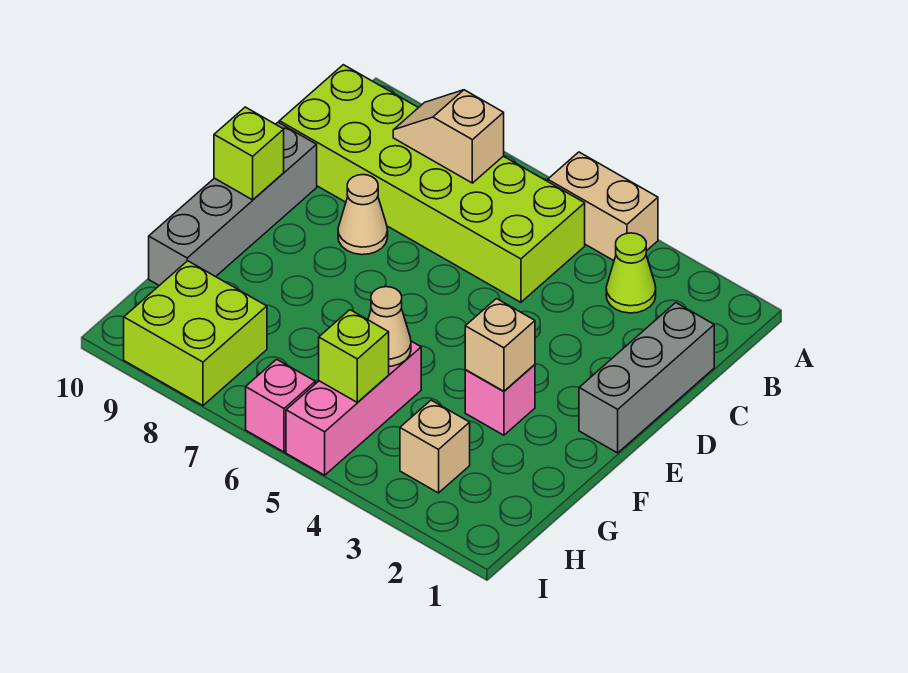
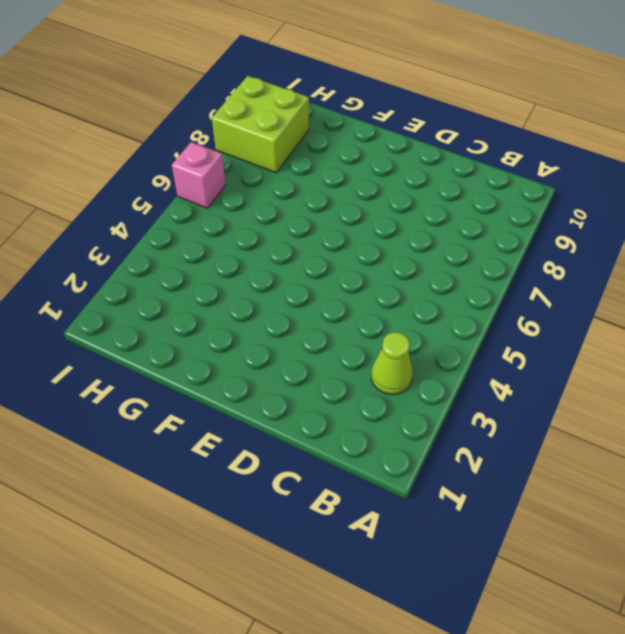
none -> tan brick A4:A5 level 1
none -> lime brick B5:C10 level 1
none -> grey brick C1:E1 level 1

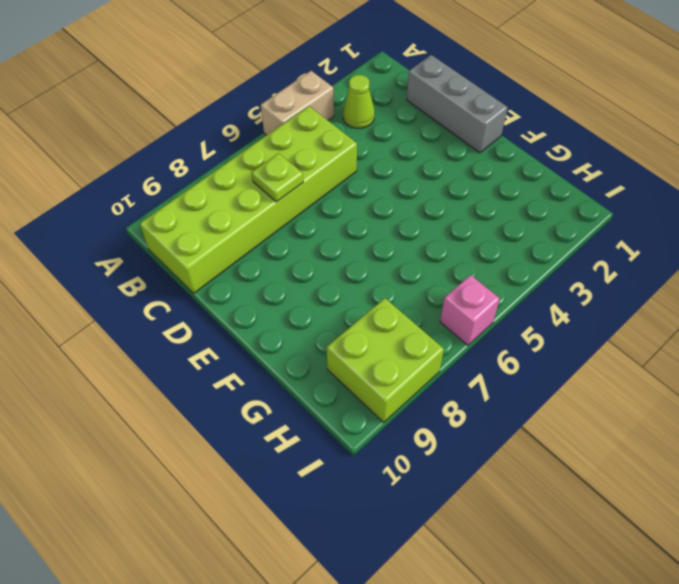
lime plate C7 level 2 -> none
none -> tan cone D8 level 1
none -> grey brick D10:G10 level 1
none -> pink brick F3 level 1

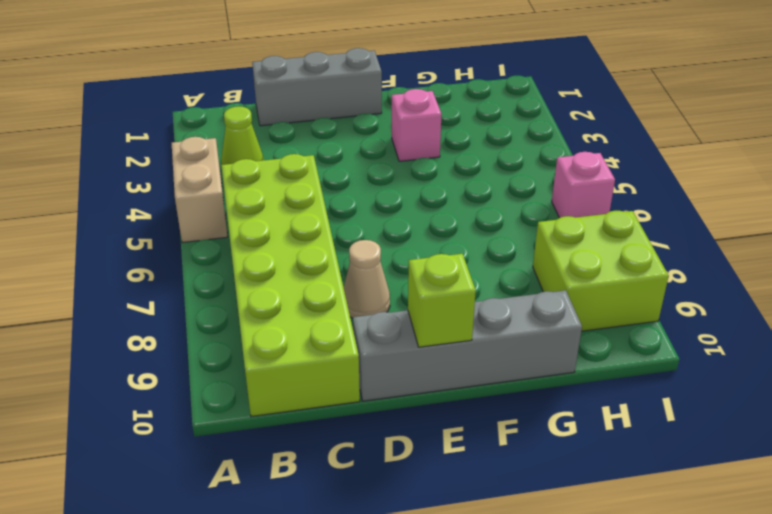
none -> pink brick G5:I5 level 1
none -> tan brick H3 level 1
none -> tan slope B7:B8 level 2 top 7

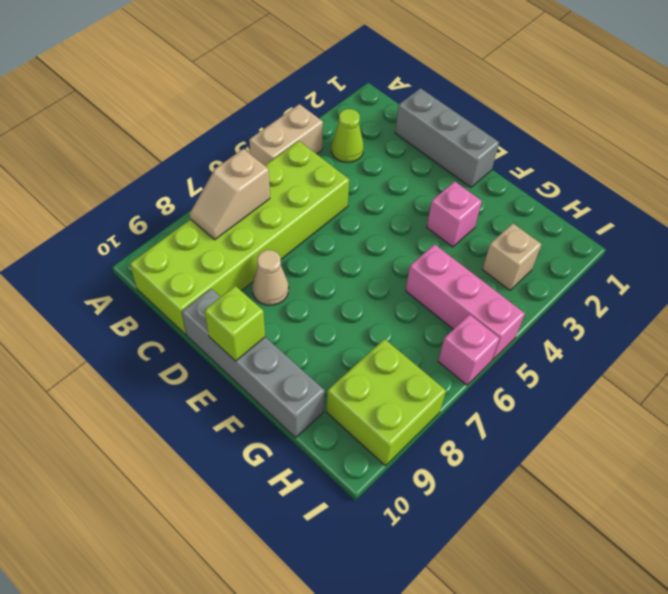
none -> tan brick F3 level 2
none -> tan cone G5 level 2
none -> lime brick H5 level 2

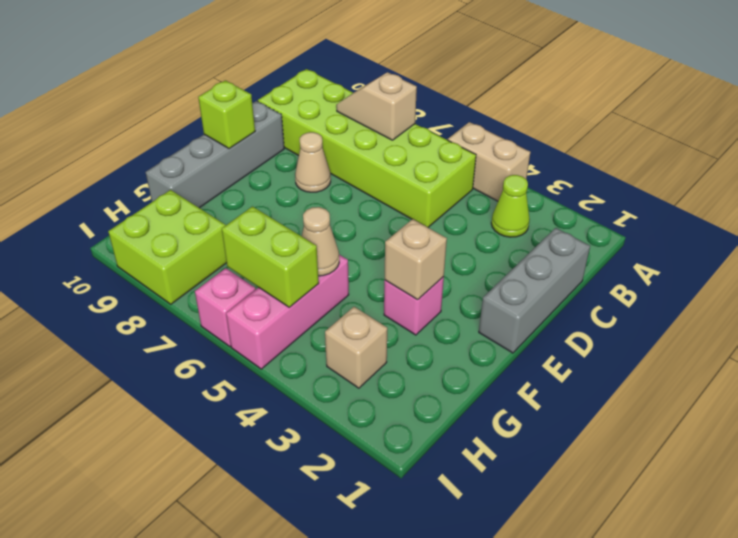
lime brick H5:H6 level 2 -> lime brick H5 level 2

